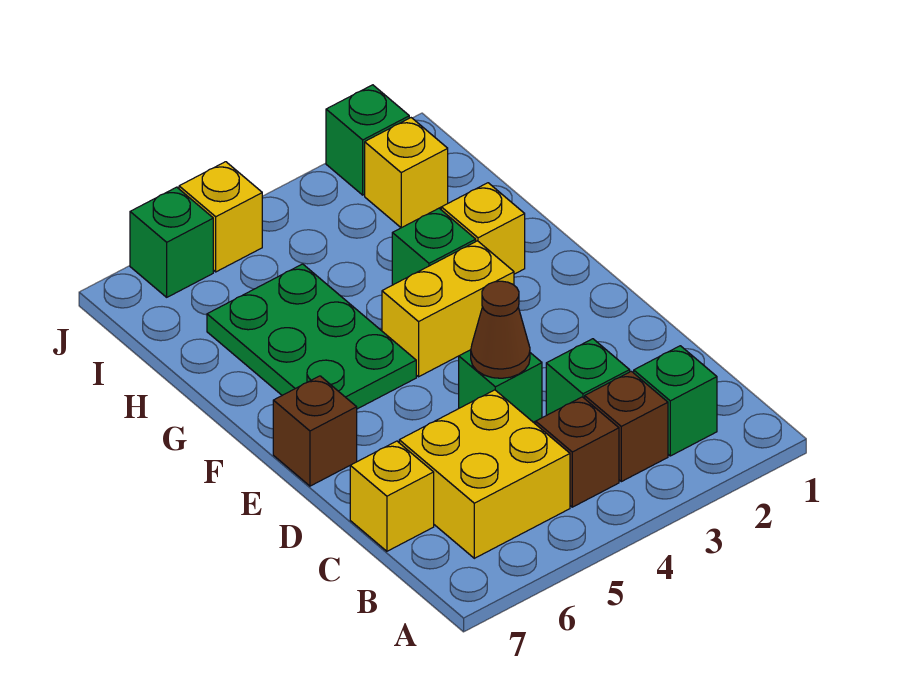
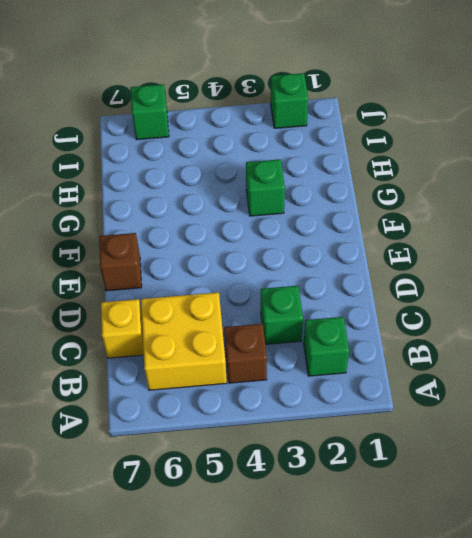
none -> brown brick B3 level 1
none -> green brick D4 level 1
none -> yellow brick F3:F4 level 1

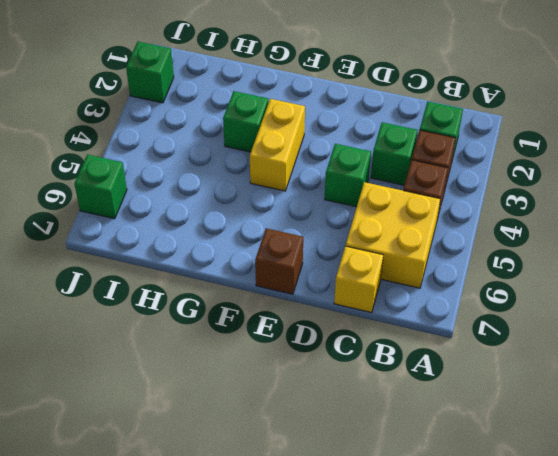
none -> green plate F5:H6 level 1
none -> yellow brick G2 level 1
none -> yellow brick I2 level 1

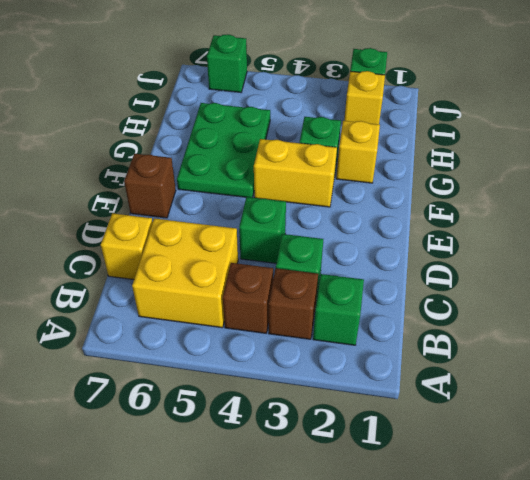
none -> yellow brick J5 level 1
none -> brown cone D4 level 2

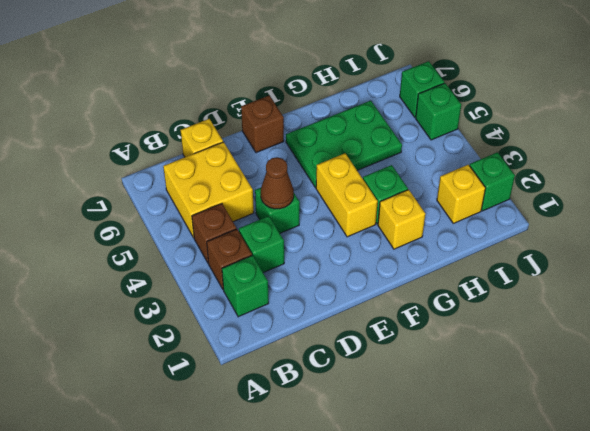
green brick J5 level 1 -> yellow brick J5 level 1

